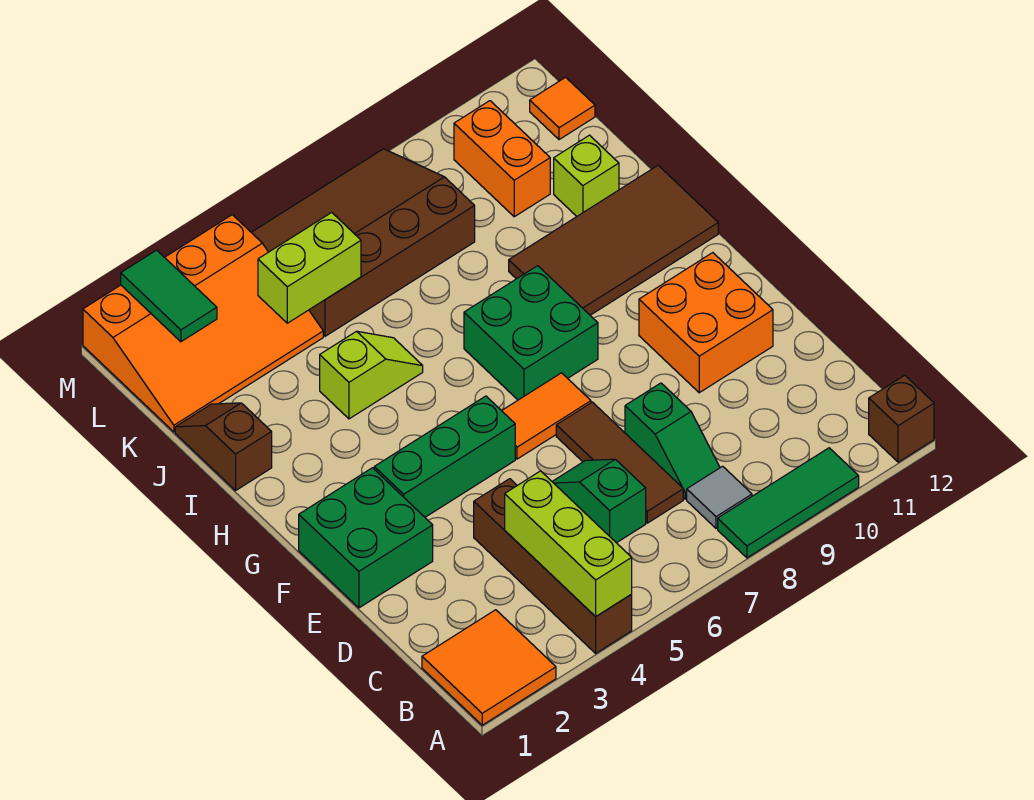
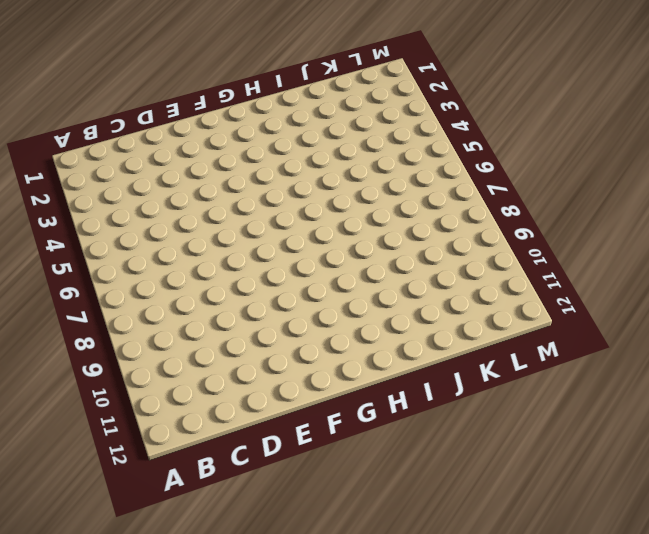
none -> orange tile A1:B2 level 1
none -> brown brick A4:D4 level 1
none -> green tile A8:A10 level 1

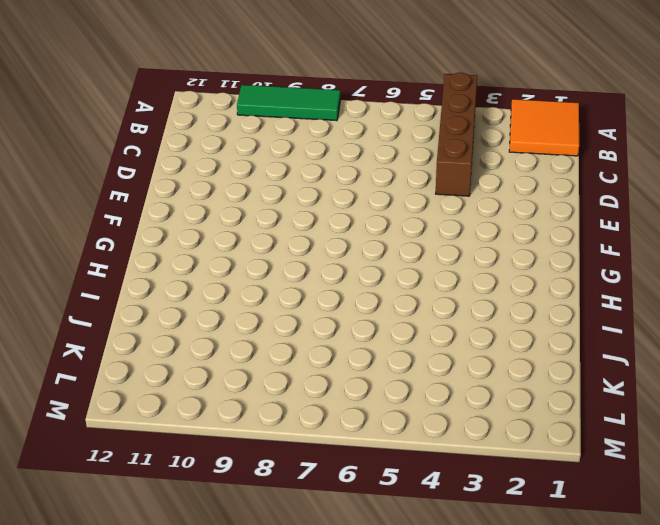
none -> brown brick A12 level 1
none -> grey tile B8 level 1
none -> green slope C6:D6 level 1 top C

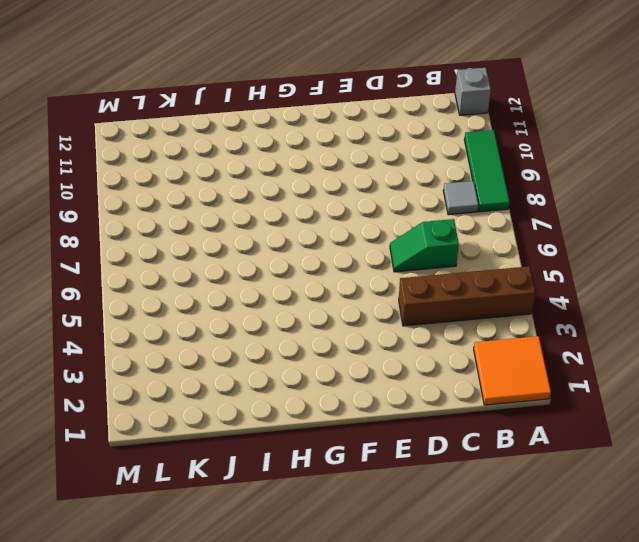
grey brick A12 level 1 -> brown brick A12 level 1
none -> brown tile C7:E7 level 1
none -> green slope C8:D8 level 1 top D
none -> green brick E1:F2 level 1

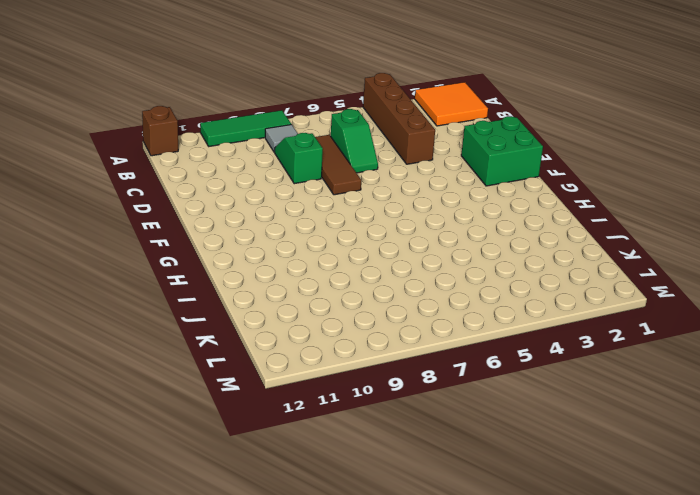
none -> orange brick E10:F11 level 1
none -> green brick F3:F5 level 1
none -> orange tile F6:F7 level 1

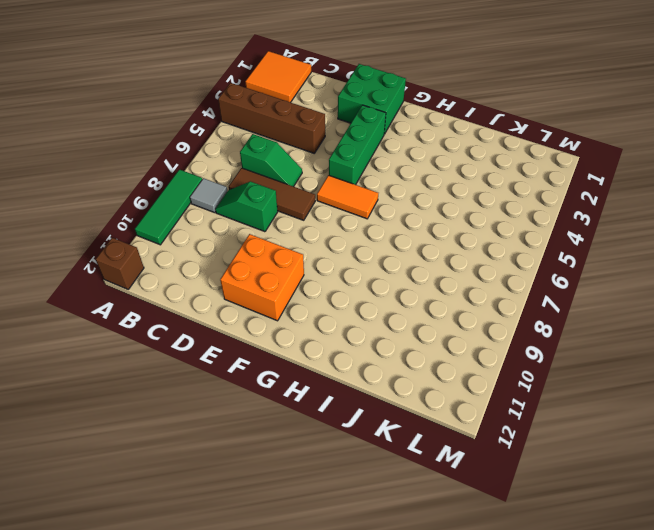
orange tile F6:G6 level 1 -> orange tile F6:F7 level 1
none -> green brick G7:H8 level 1
none -> brown tile H9:I12 level 1
none -> brown slope I1:J1 level 1 top I

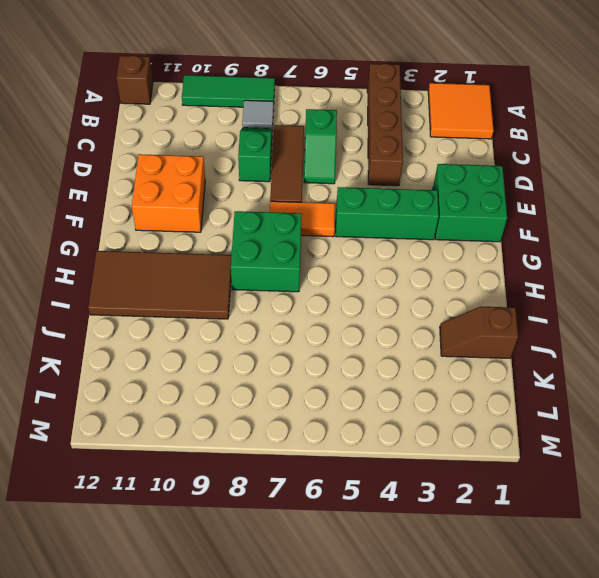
brown slope J1:J2 level 1 top 1 -> brown slope I1:J1 level 1 top I
none -> lime slope I4:I5 level 1 top 4
none -> lime brick J11 level 1
none -> orange slope K1:M4 level 1 top M

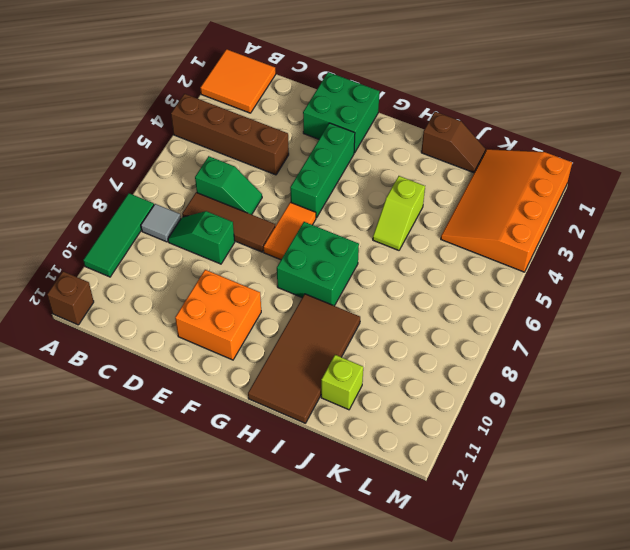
none -> brown slope K5:M8 level 1 top K
none -> orange brick K10:L10 level 1
none -> orange tile L12 level 1

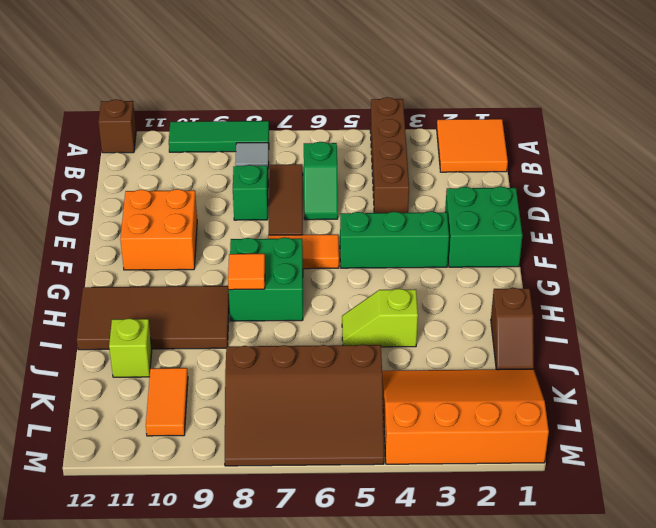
orange tile H8 level 2 -> orange tile L12 level 1
orange tile K10:L10 level 1 -> orange brick K10:L10 level 1
none -> lime brick A4:C4 level 2
none -> lime brick K4:K5 level 2
none -> green tile L2:M2 level 2

